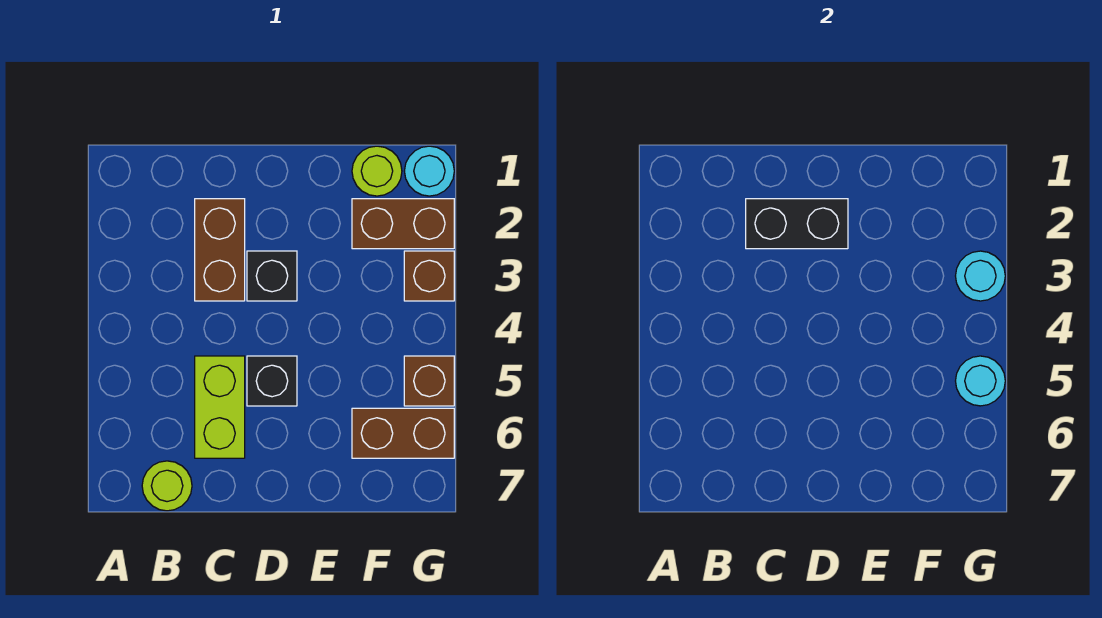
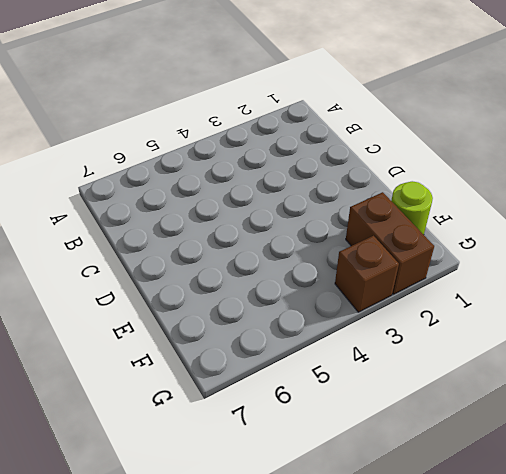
none -> lime round brick B7 level 1
none -> brown brick C2:C3 level 1
none -> lime brick C5:C6 level 1

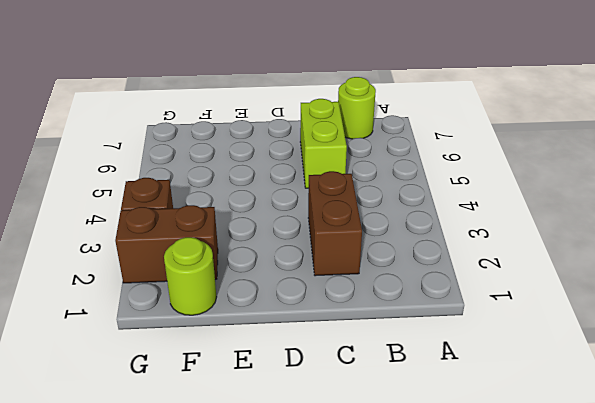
none -> black brick D3 level 1
none -> black brick D5 level 1
none -> brown brick F6:G6 level 1

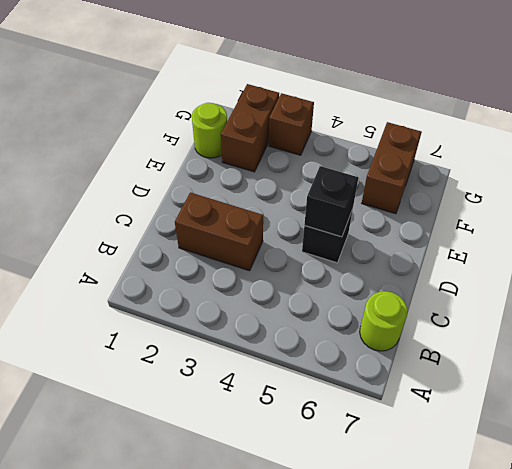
black brick D5 level 2 -> black brick D3 level 1
none -> lime brick C5:C6 level 1
none -> cyan round brick G1 level 1
none -> brown brick G5 level 1

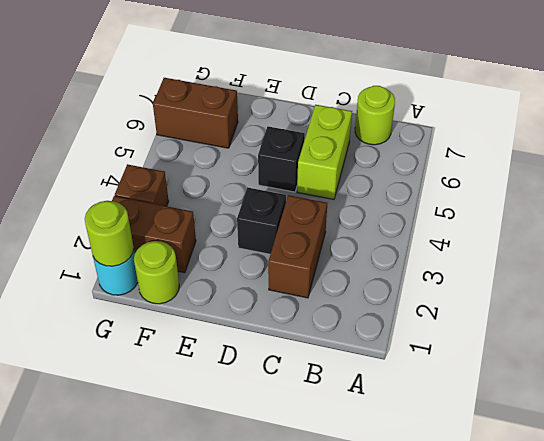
lime round brick G1 level 2 -> none
none -> brown brick G5 level 1
none -> black brick C2:D2 level 2
none -> cyan round brick G3 level 2

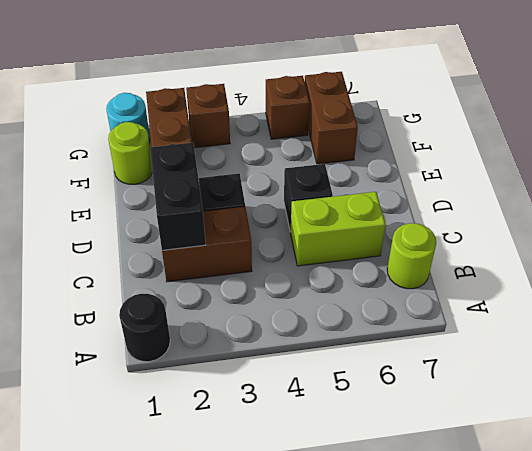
black round brick A1 level 1 -> none
none -> cyan round brick G3 level 2
none -> cyan round brick G5 level 2

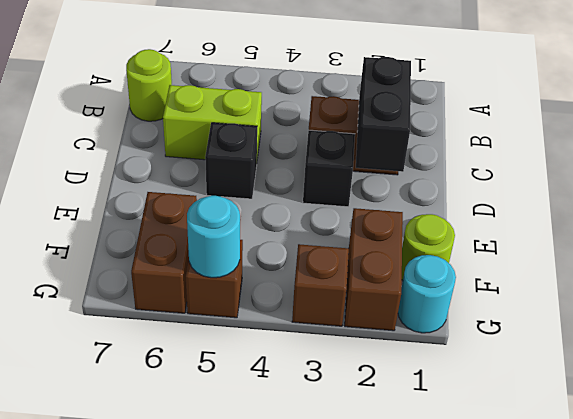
none -> cyan round brick G3 level 2

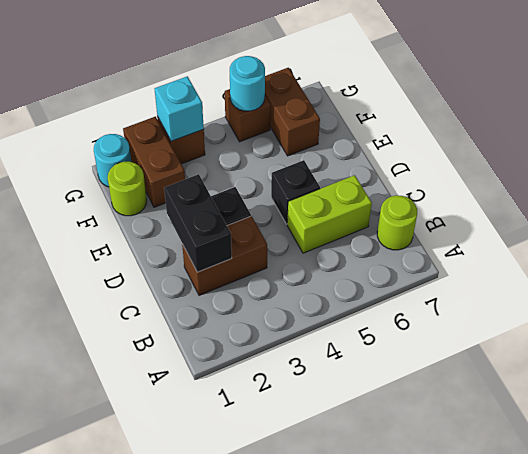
cyan brick G3 level 2 -> cyan round brick G3 level 2

